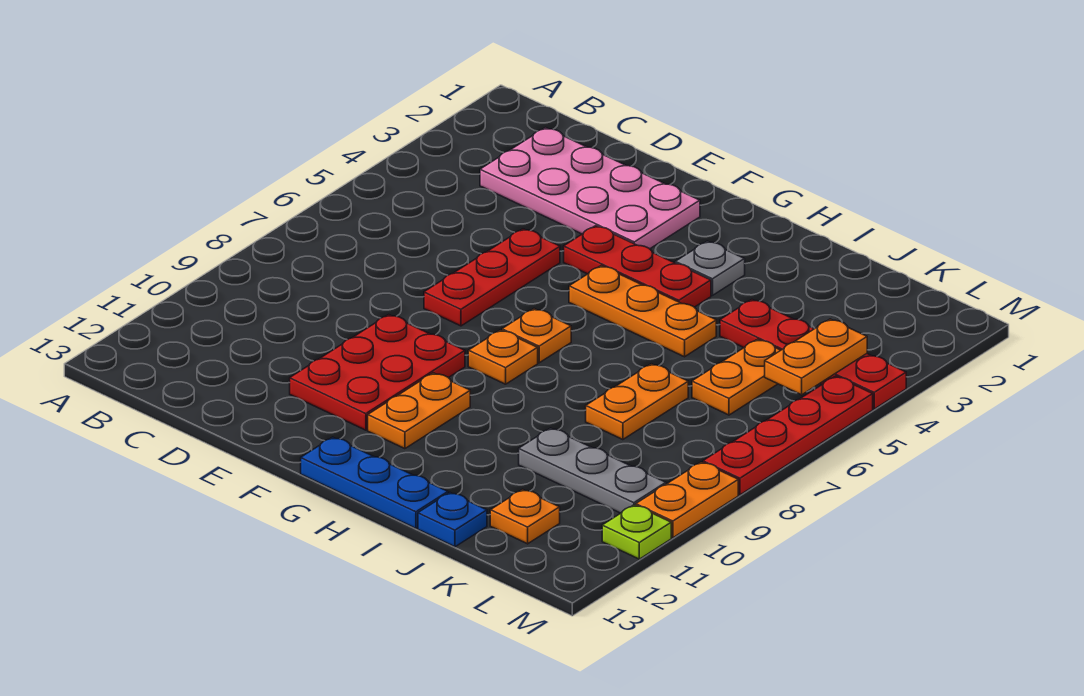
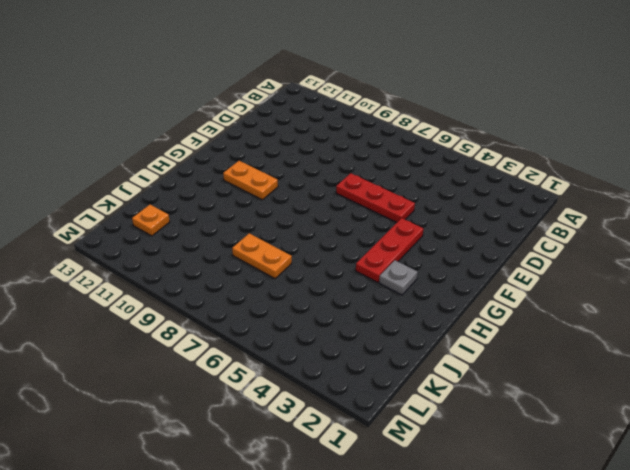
none -> pink plate C2:F3 level 1
none -> red plate E9:F11 level 1
none -> orange plate G5:I5 level 1

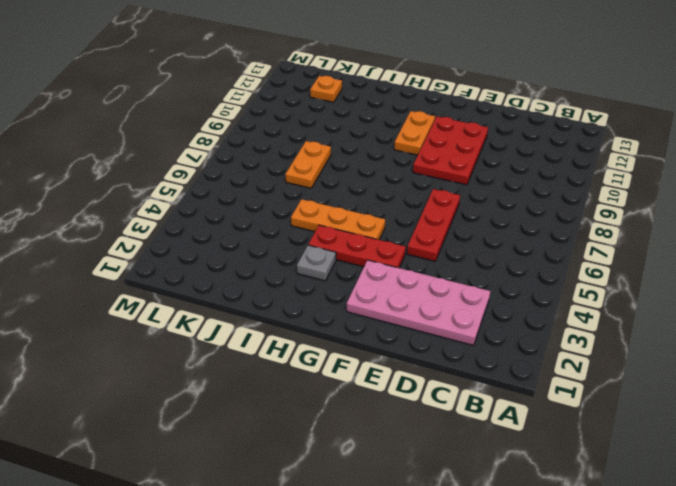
none -> orange plate G7 level 1
none -> orange plate G8 level 1
none -> blue plate G13:I13 level 1

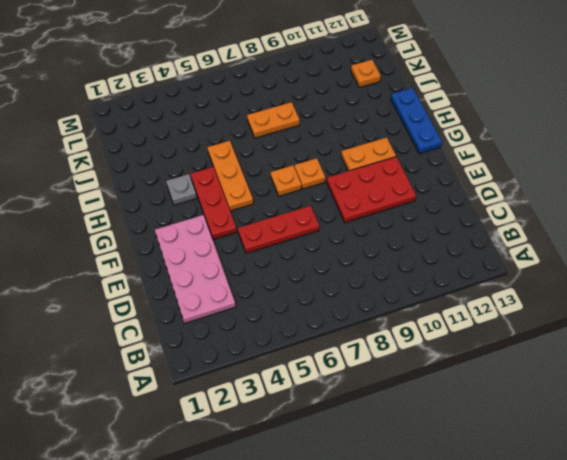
none -> red plate J4:M4 level 1
none -> grey plate J10:L10 level 1
none -> blue plate J13 level 1

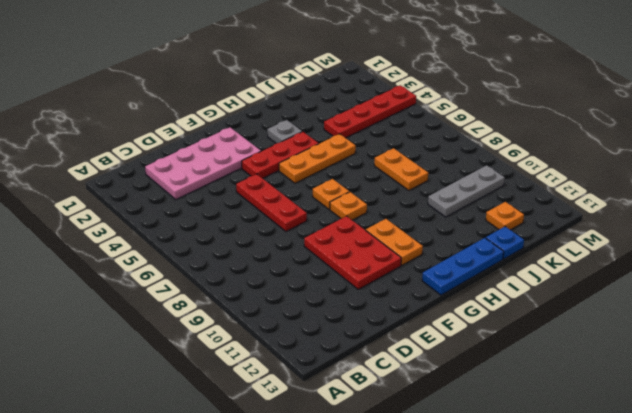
none -> orange plate K5:K6 level 1
none -> red plate M5:M8 level 1
none -> orange plate M9:M10 level 1

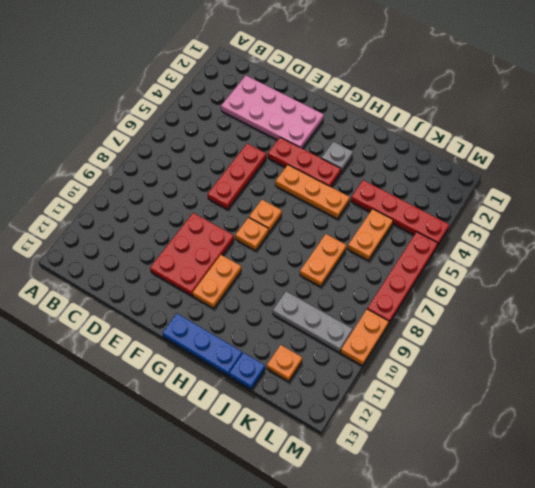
none -> lime plate M11 level 1
none -> orange plate L4:L5 level 2

